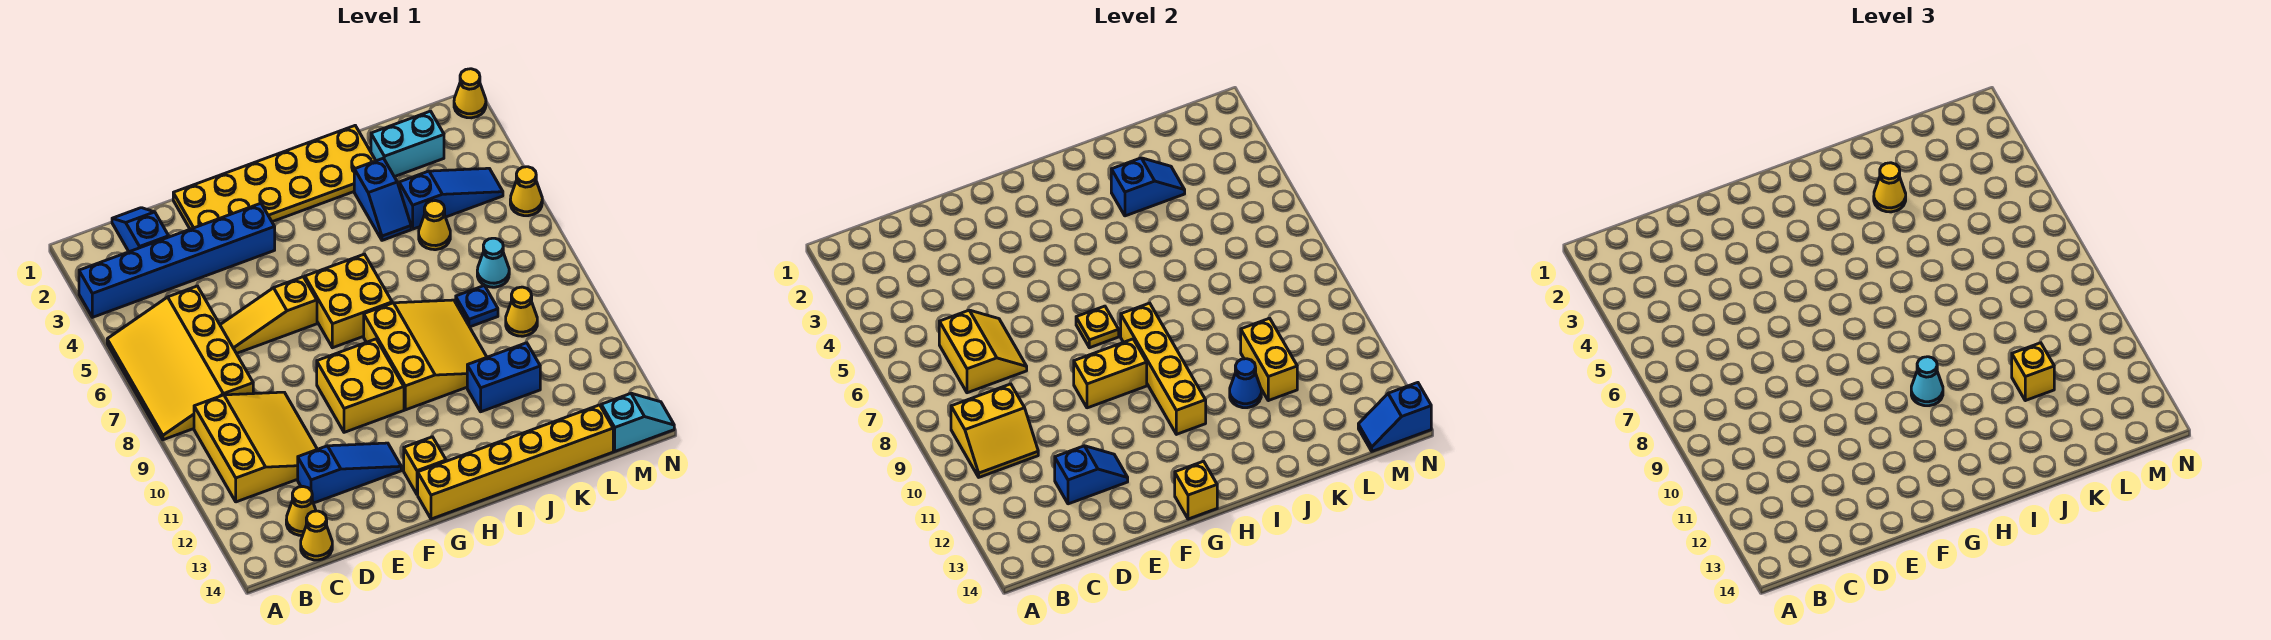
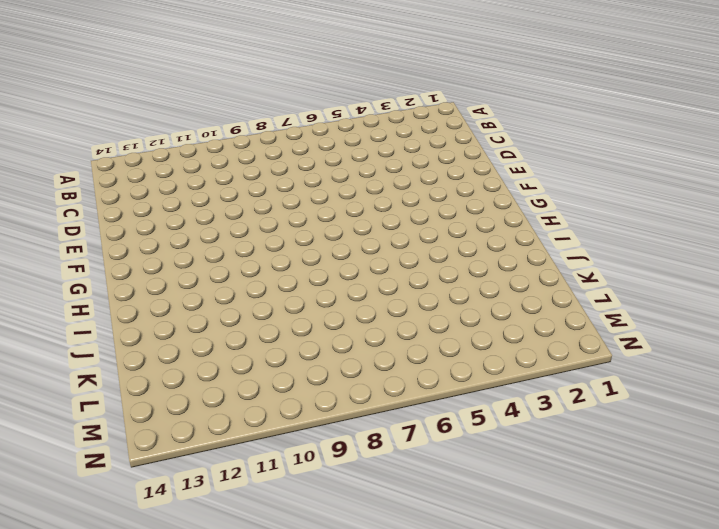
none -> blue brick A3:F3 level 1
none -> yellow slope A5:C8 level 1 top C
none -> yellow slope B9:D11 level 1 top B
none -> blue slope C1:C2 level 1 top 2

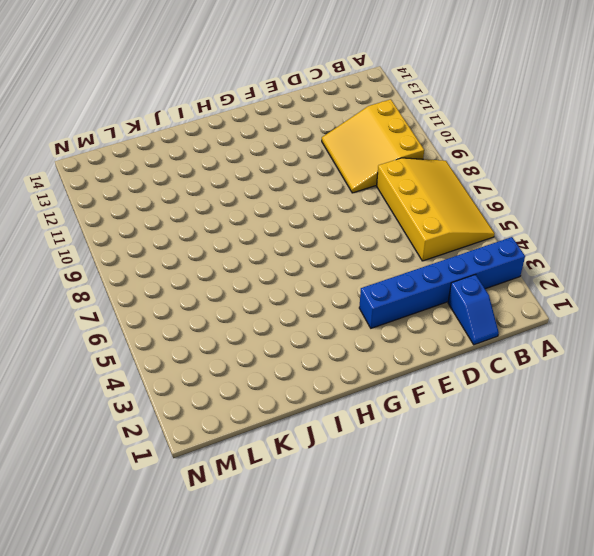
none -> yellow cone C13 level 1
none -> yellow cone C14 level 1
none -> yellow slope D6:F6 level 1 top F
none -> blue slope D12:F12 level 1 top D

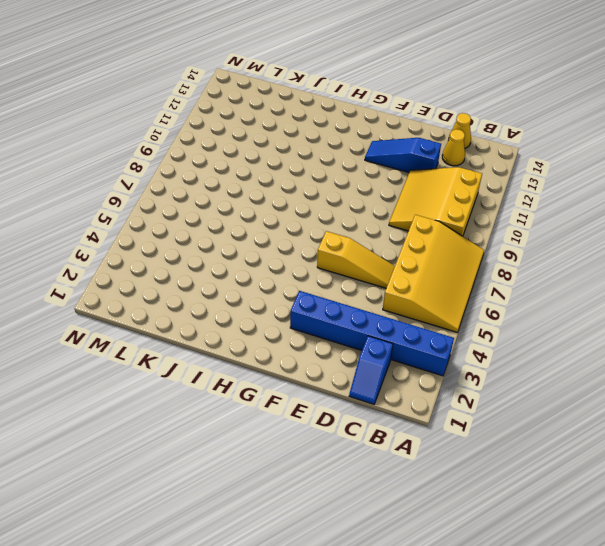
none -> yellow plate E1:J2 level 1
none -> yellow brick F9:G10 level 1
none -> yellow brick G6:H7 level 1
none -> yellow brick G13 level 1

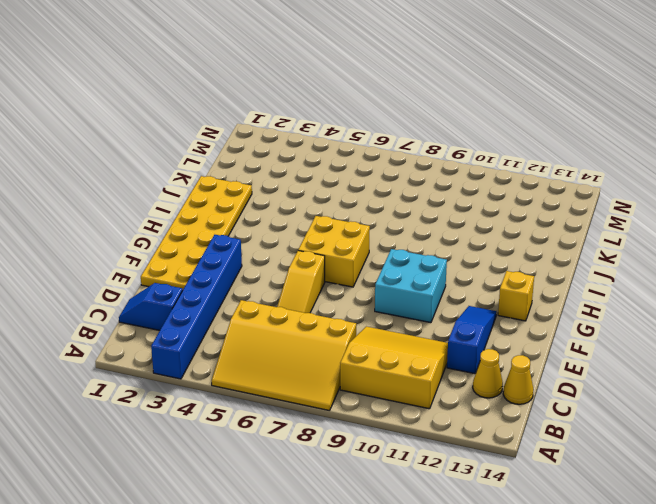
cyan brick F9:G10 level 1 -> yellow brick F9:G10 level 1
none -> yellow brick G14:L14 level 1
none -> yellow slope H8:J10 level 1 top H
none -> blue slope J3:J4 level 1 top 3
none -> blue brick J11:K11 level 1

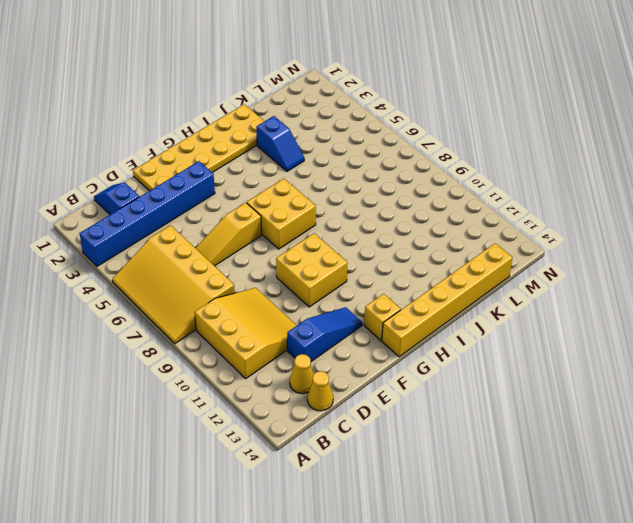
none -> yellow slope H8:J10 level 1 top H
none -> blue brick J11:K11 level 1
none -> cyan brick K2:L2 level 1
none -> blue slope K4:M4 level 1 top K

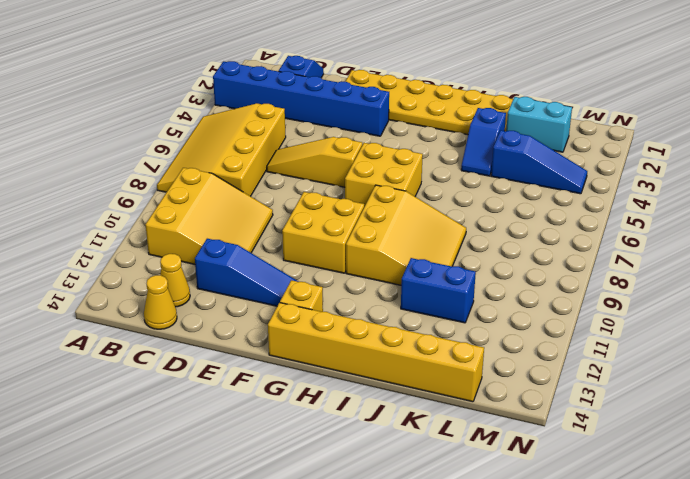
none -> yellow cone K5 level 1
none -> blue plate K8 level 1
none -> cyan cone L7 level 1
none -> yellow cone L9 level 1

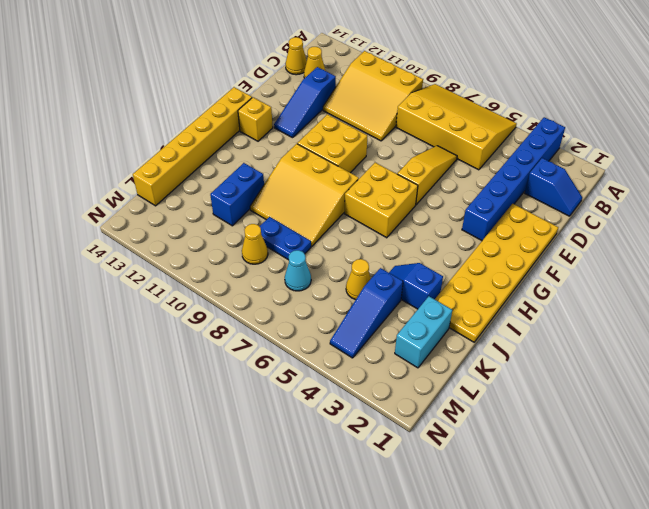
blue plate K8:K9 level 1 -> blue plate K8 level 1
none -> cyan slope M14:N14 level 1 top M
none -> yellow cone N1 level 1
none -> yellow cone N5 level 1
none -> yellow slope B9:C10 level 2 top 9

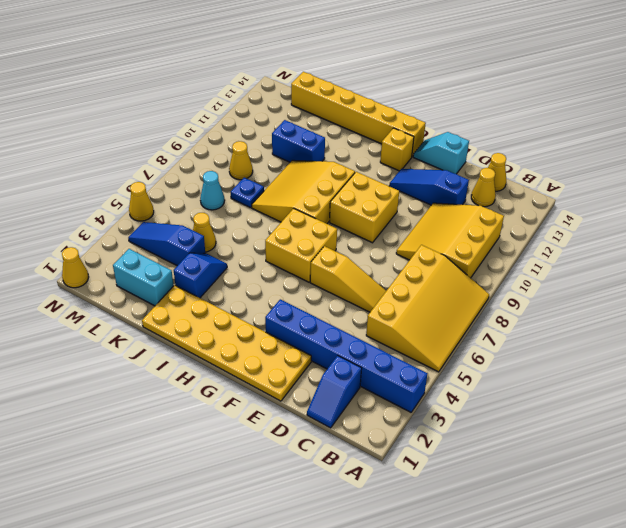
cyan slope E14:F14 level 1 top E -> cyan slope M14:N14 level 1 top M
none -> yellow slope B9:C10 level 2 top 9
none -> yellow slope C6:D7 level 2 top C
none -> blue slope D12:E12 level 2 top D
none -> yellow brick F9:G9 level 2

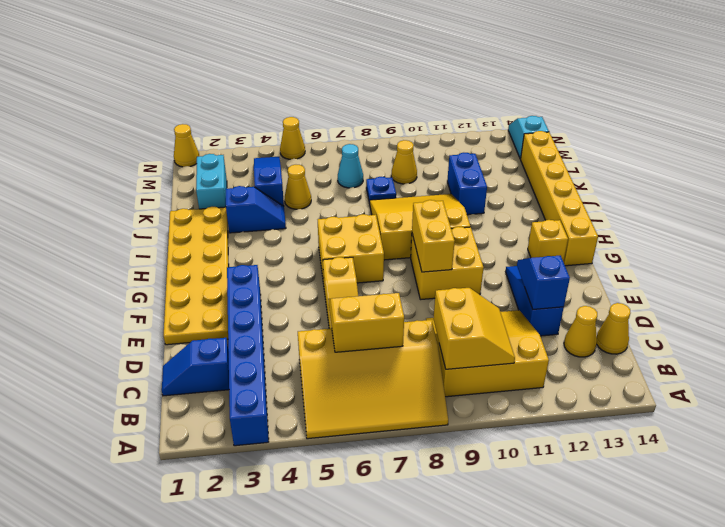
none -> yellow plate G7 level 2
none -> yellow brick G14 level 2
none -> yellow brick H8:H11 level 2
none -> blue slope J3:K3 level 2 top J

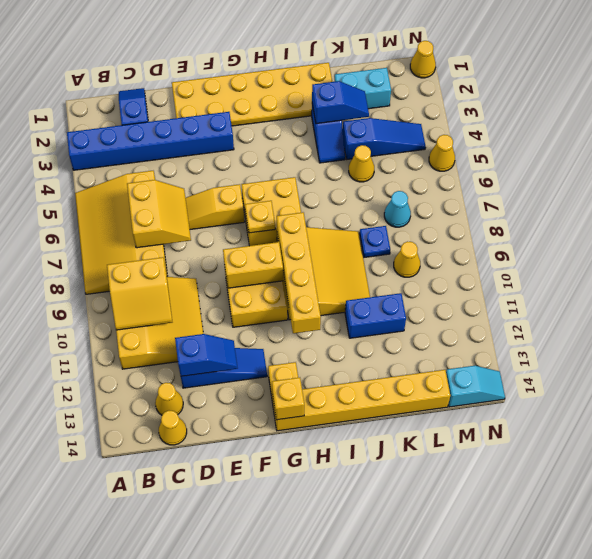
none -> blue cone J11 level 2
none -> yellow brick K10:K11 level 2
none -> blue slope M14:N14 level 2 top N
none -> cyan cone H10 level 3

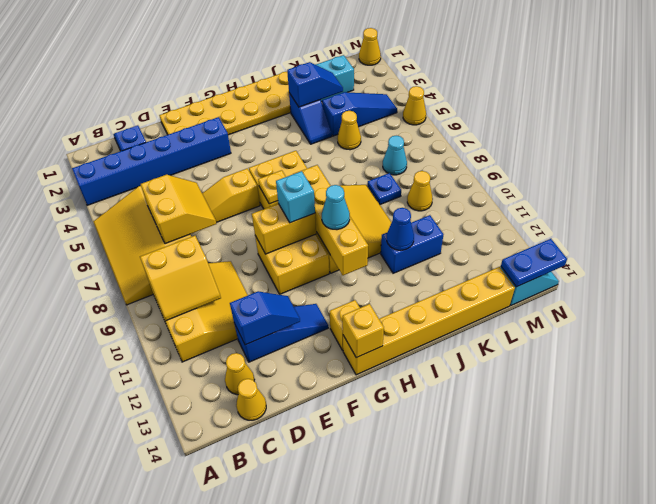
cyan brick G9 level 3 -> none
blue plate M14:N14 level 2 -> blue slope M14:N14 level 2 top N
none -> yellow brick K10:K11 level 2
none -> yellow cone J3 level 3
none -> yellow brick K11 level 3

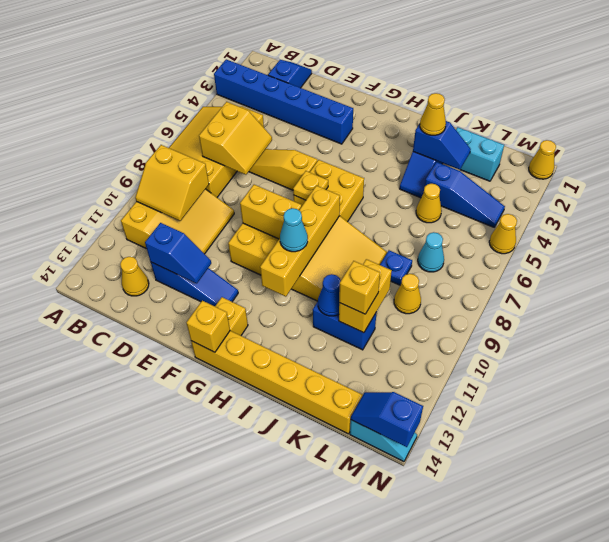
none -> yellow cone C14 level 1
none -> yellow plate E1:J2 level 1

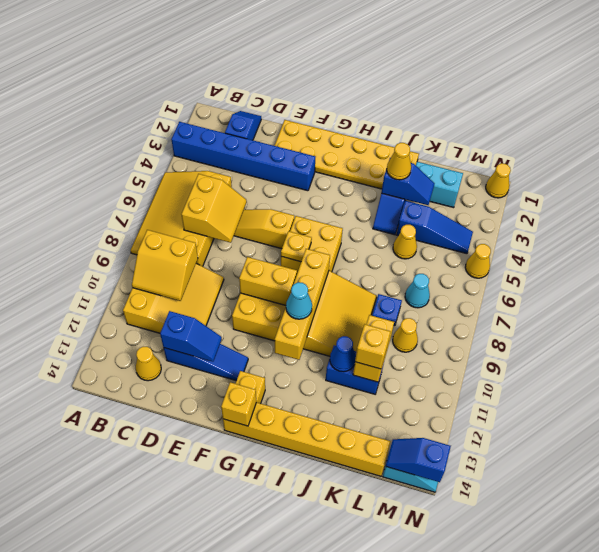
none -> yellow cone C14 level 1

